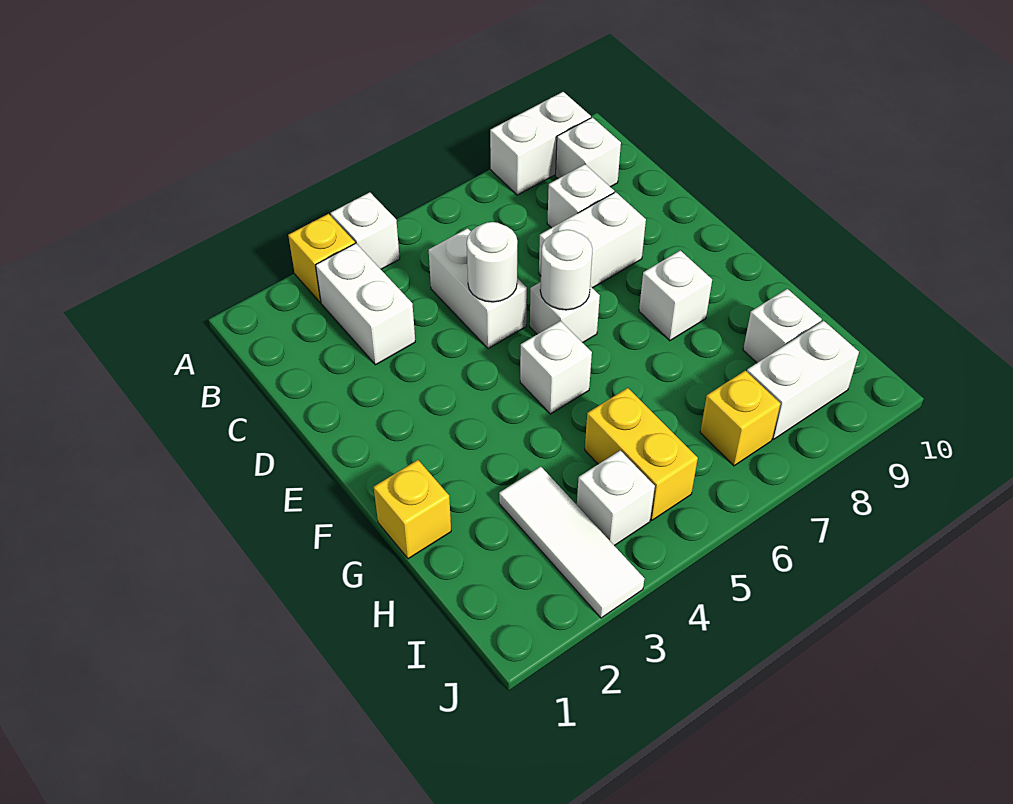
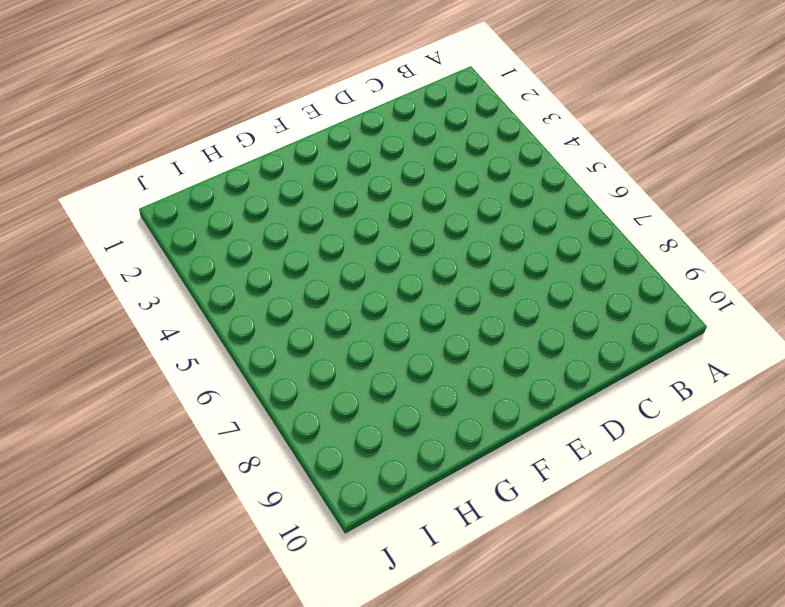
none -> yellow brick A3 level 1
none -> white brick A4 level 1
none -> white brick A8:A9 level 1

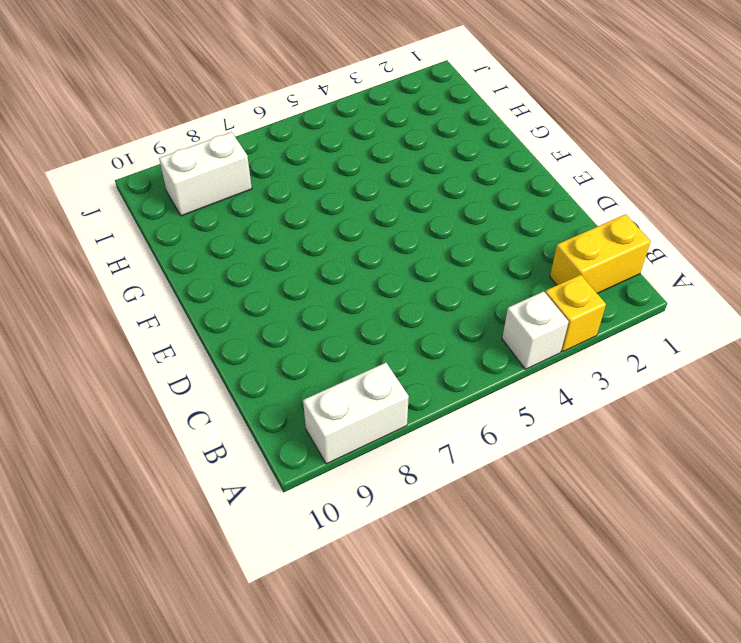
yellow brick B1:B2 level 1 -> yellow brick H5:I5 level 1
none -> white brick B3:C3 level 1
none -> white brick B9 level 1
none -> white brick C5:D5 level 1

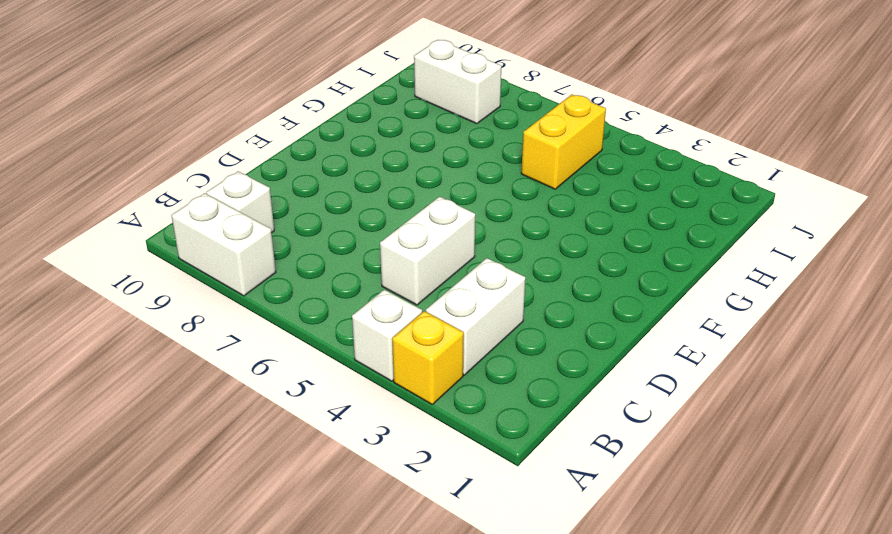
none -> white brick C8 level 1
none -> white brick D7:D8 level 1
none -> white brick E6 level 1

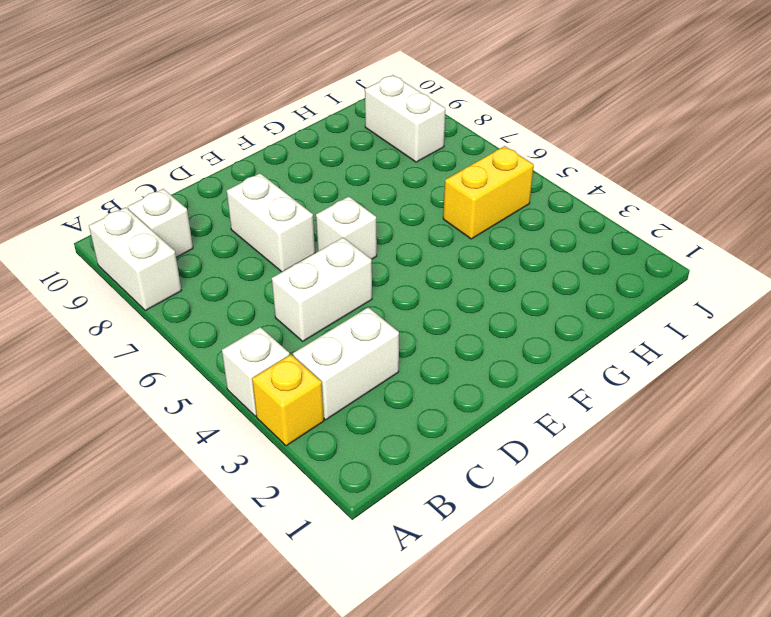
none -> white brick C8 level 1
none -> white brick F5 level 1
none -> white brick F8 level 1

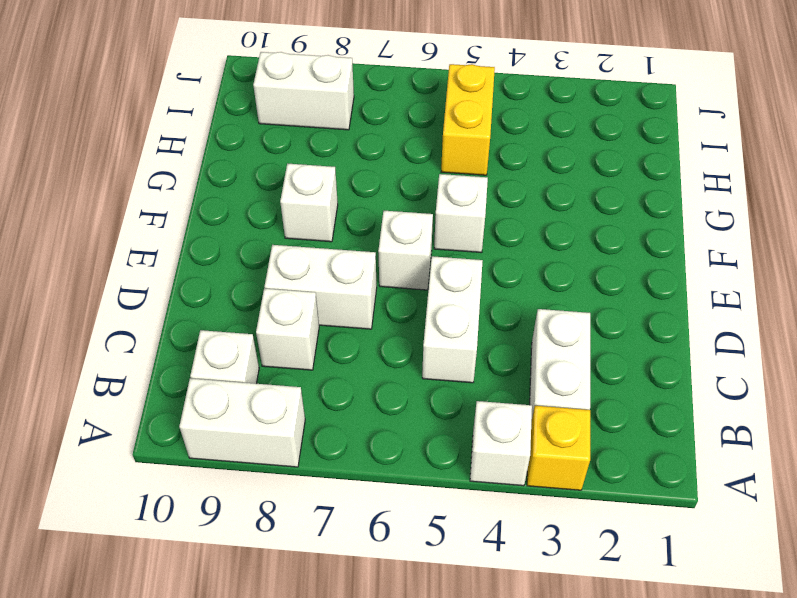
none -> yellow brick G1 level 1
none -> white tile H3:J3 level 1
none -> white brick H9 level 1

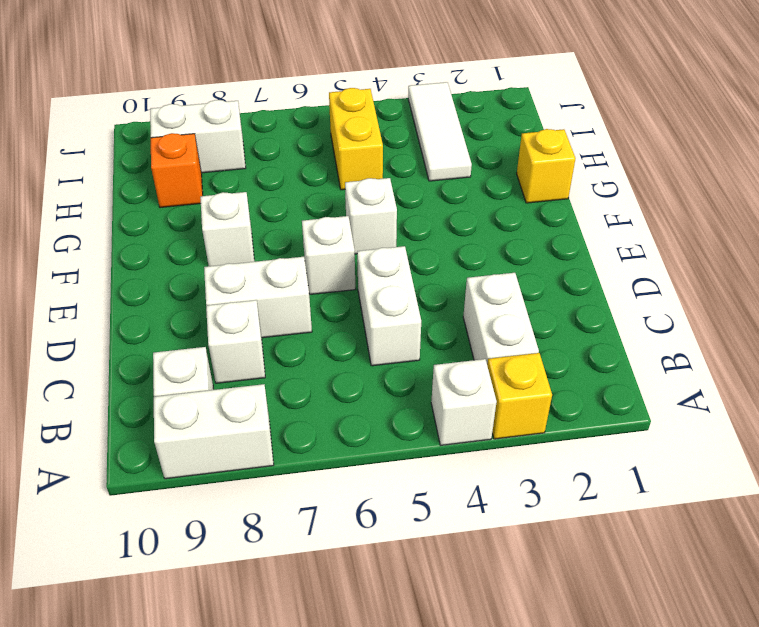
orange brick H9 level 1 -> white brick H9 level 1
none -> white brick I4 level 1
none -> yellow brick I7 level 1
none -> white round brick D5 level 2

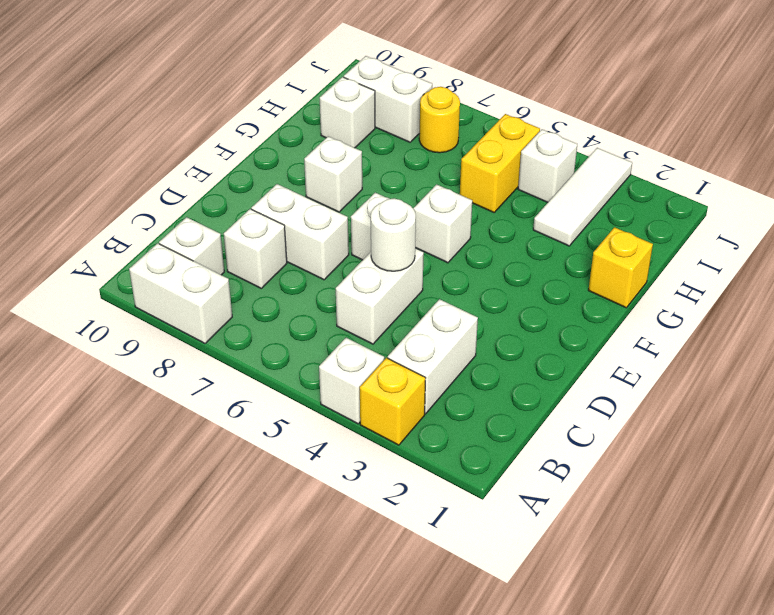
yellow round brick I7 level 1 -> yellow brick I7 level 1
none -> white round brick E6 level 2

